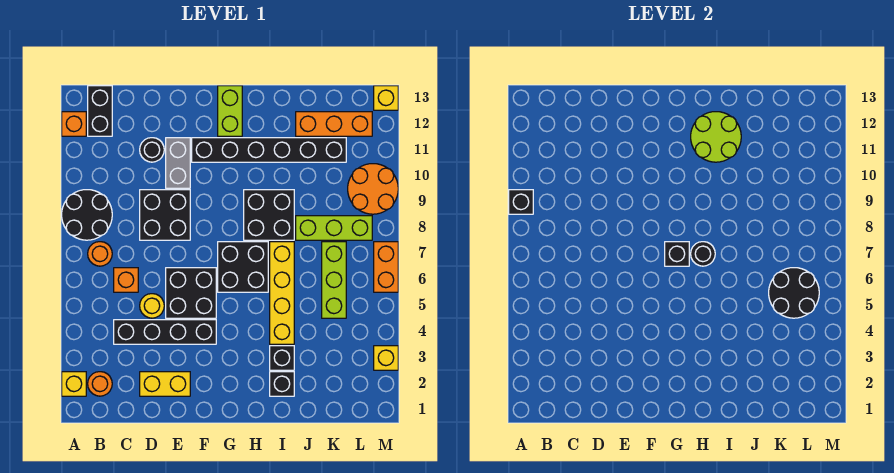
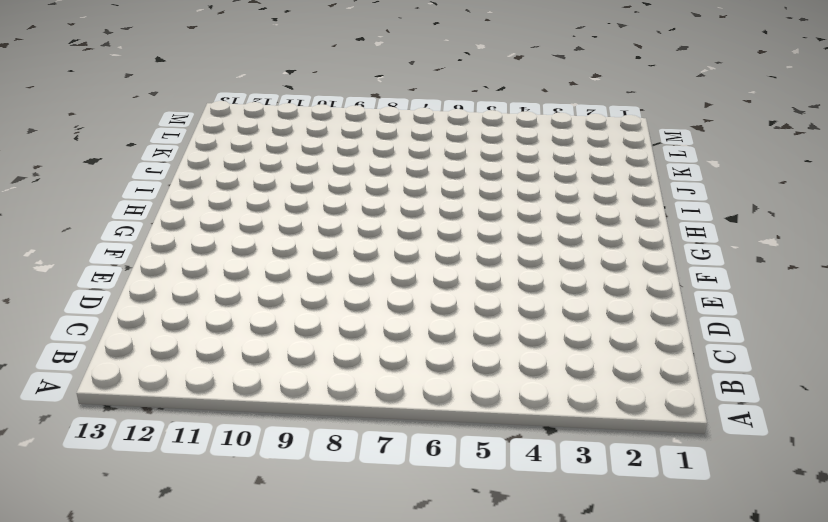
none -> yellow brick A2 level 1
none -> black round brick A8:B9 level 1
none -> orange brick A12 level 1
none -> orange round brick B2 level 1

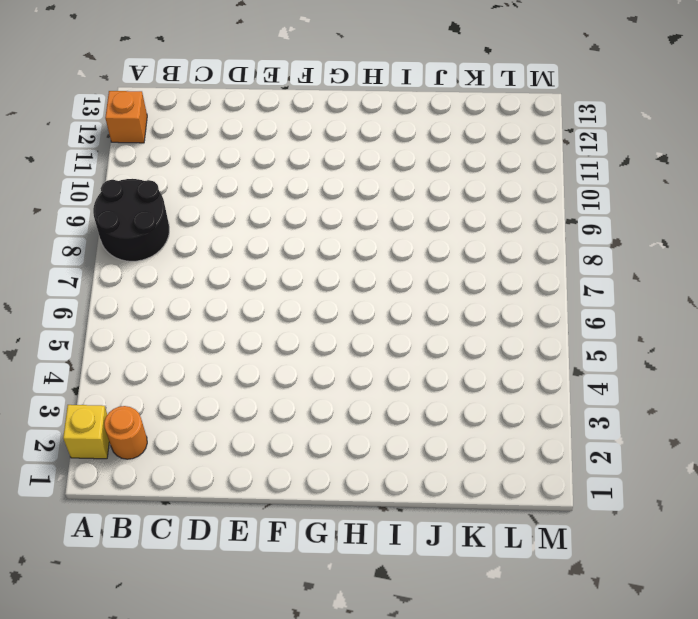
none -> orange round brick B7 level 1
none -> black brick B12:B13 level 1
none -> black brick C4:F4 level 1
none -> orange brick C6 level 1

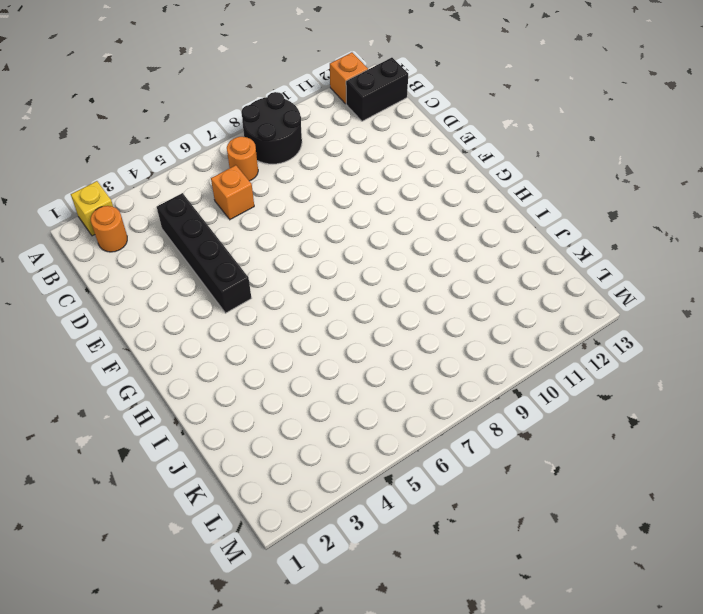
none -> yellow brick D2:E2 level 1
none -> yellow round brick D5 level 1
none -> black brick D8:E9 level 1
none -> black round brick D11 level 1

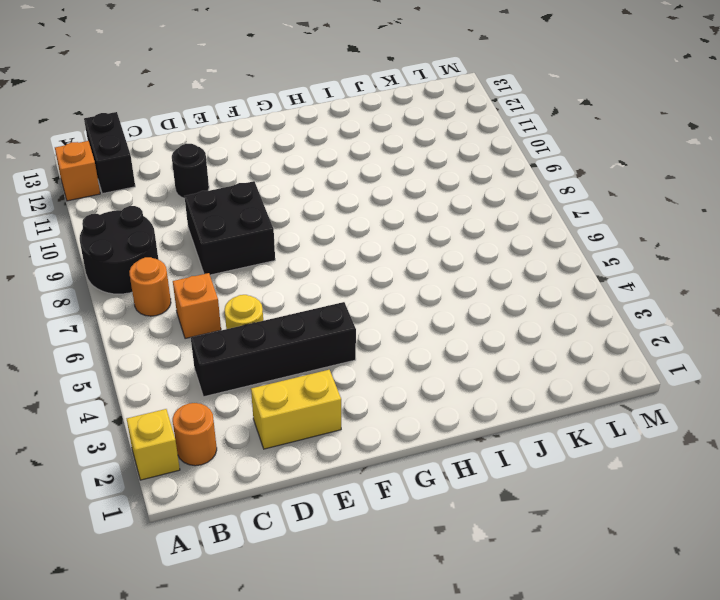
none -> black brick E5:F6 level 1
none -> grey brick E10:E11 level 1
none -> black brick F11:K11 level 1
none -> black brick G6:H7 level 1

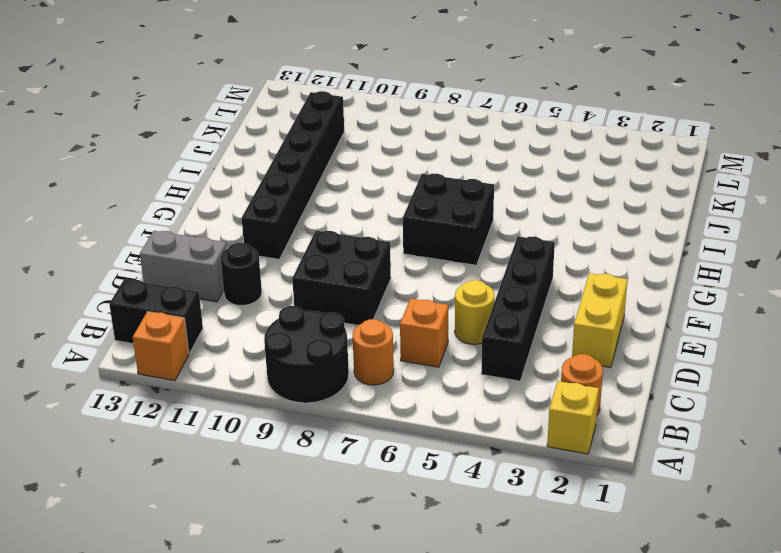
grey brick D12:D13 level 1 -> grey brick E10:E11 level 1
none -> black brick E5:F6 level 1
none -> lime brick G12:G13 level 1
none -> black brick H8:I9 level 1
none -> black brick I2 level 1

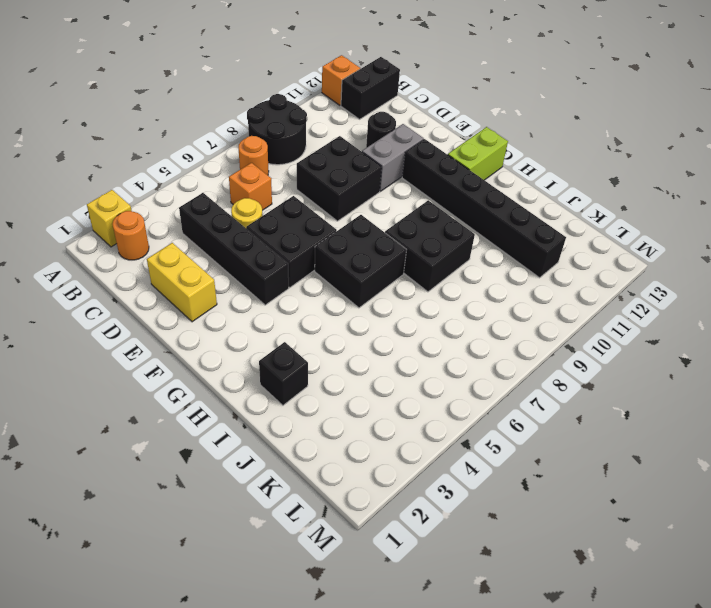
none -> black brick I3 level 1
none -> yellow brick I4:I7 level 1
none -> lime brick J8:L8 level 1
none -> orange brick J12:L12 level 1

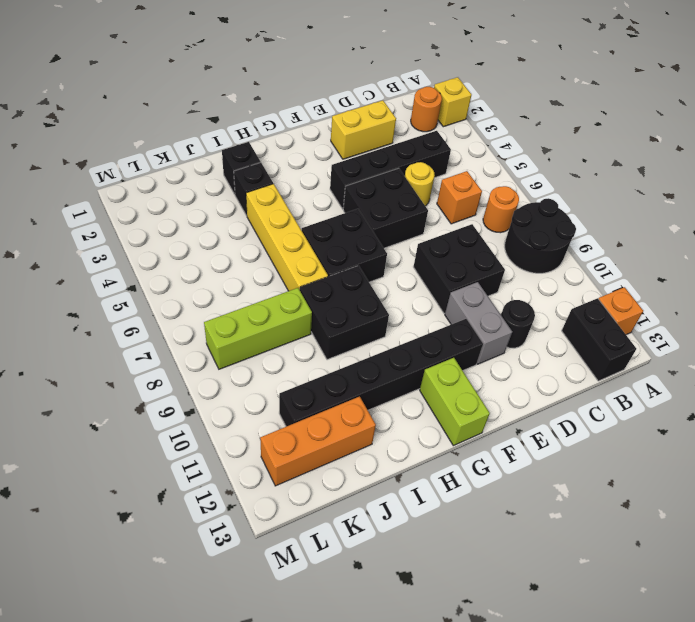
none -> lime brick K5:K7 level 1
none -> orange round brick L9:M10 level 1
none -> yellow brick M3 level 1
none -> orange brick M6:M7 level 1

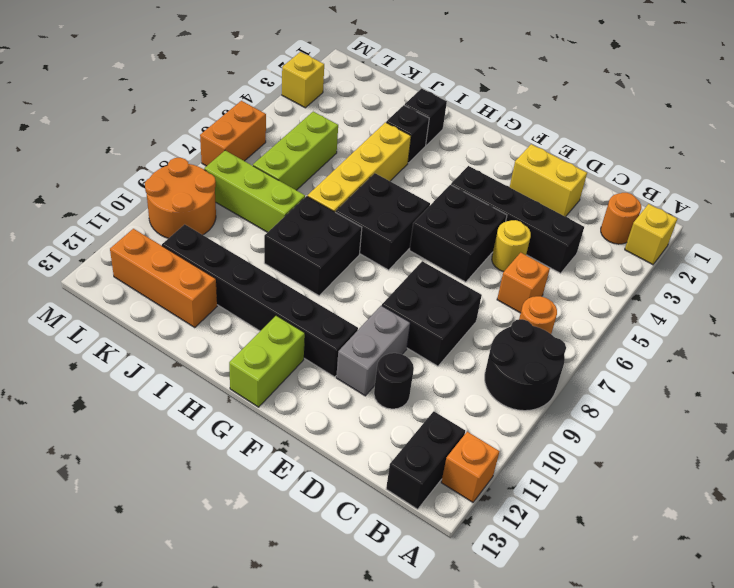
none -> yellow brick M13 level 1
none -> black brick A9 level 2
none -> black brick G7 level 2
none -> black round brick H7 level 2

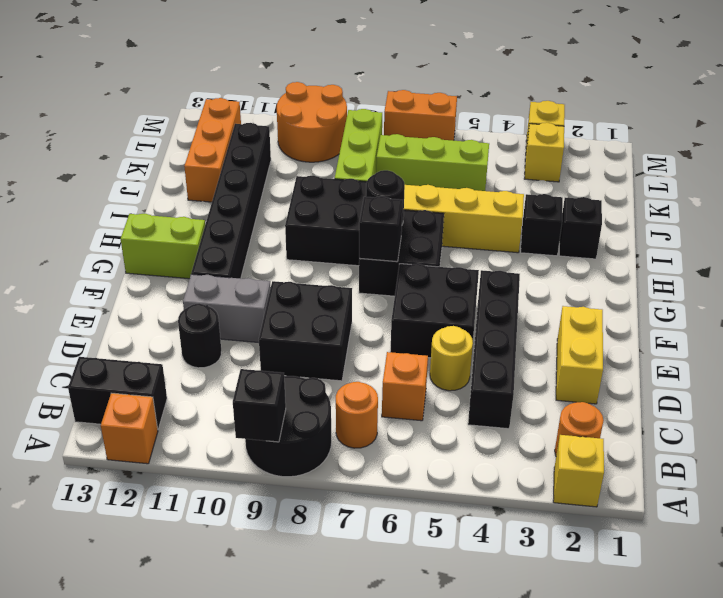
yellow brick L3 level 1 -> yellow brick M13 level 1
none -> lime round brick H11:I12 level 2
none -> black round brick K5:L6 level 2

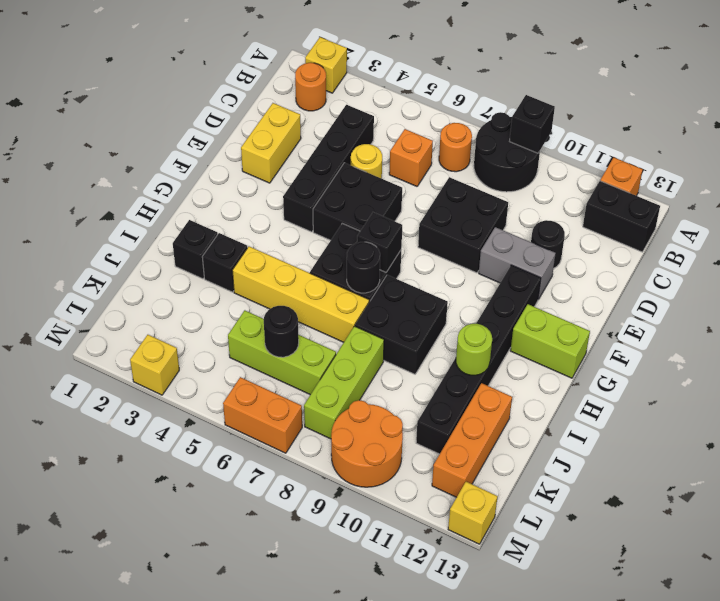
lime round brick I11 level 2 -> lime round brick H11:I12 level 2
black round brick K6 level 2 -> black round brick K5:L6 level 2

